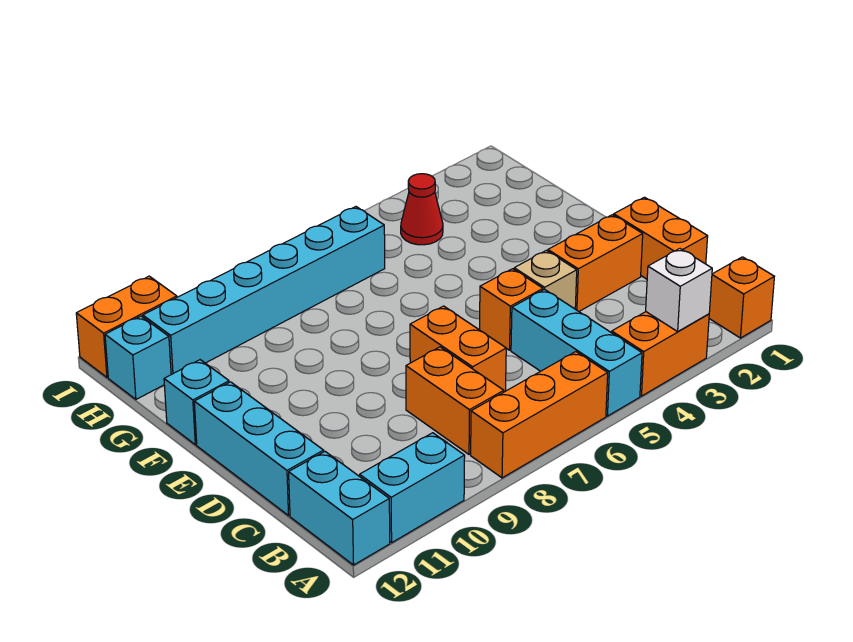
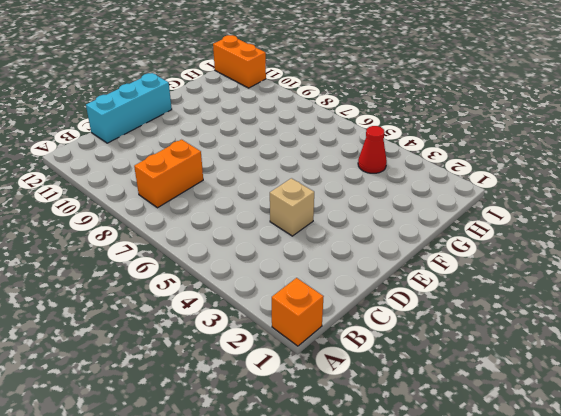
none -> orange brick A3:A4 level 1
none -> cyan brick A5:C5 level 1
none -> orange brick A6:A8 level 1

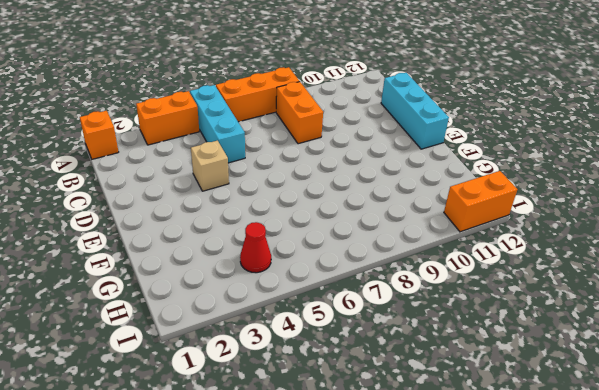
none -> cyan brick A10:A11 level 1
none -> cyan brick A12:B12 level 1
none -> orange brick C1:D1 level 1

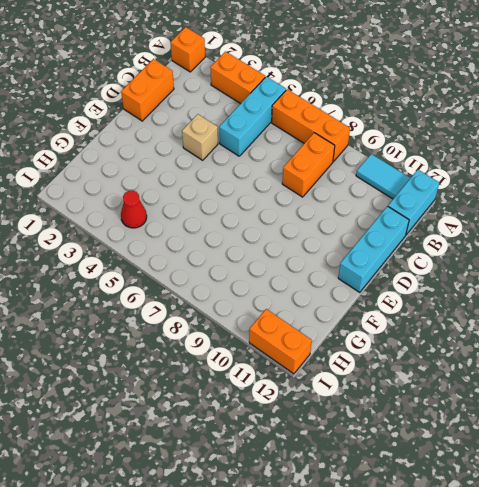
cyan tile A10:A11 level 1 -> cyan brick A10:A11 level 1
none -> orange brick C7:D7 level 1
none -> orange brick D2:D3 level 1
none -> orange brick D5 level 1

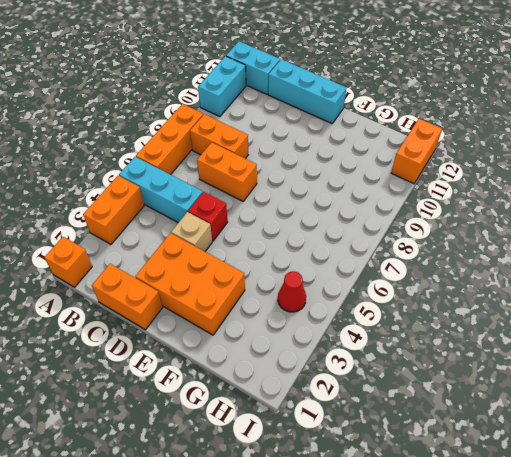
orange brick D2:F3 level 1 -> orange brick D2:D3 level 1
red brick D5 level 1 -> orange brick D5 level 1
none -> cyan brick F12 level 1
none -> cyan brick H6:H11 level 1
none -> cyan brick H12 level 1

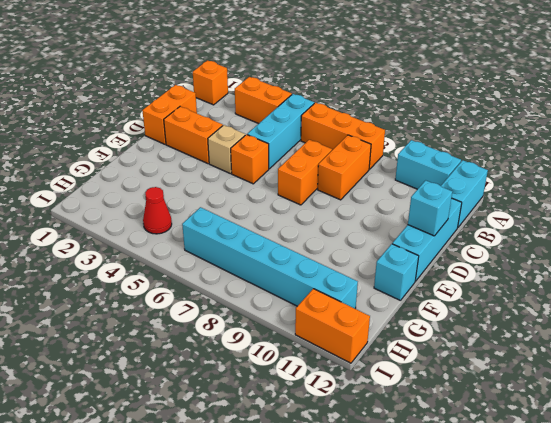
cyan brick D12 level 2 -> cyan brick H12 level 1
none -> white brick A3 level 2

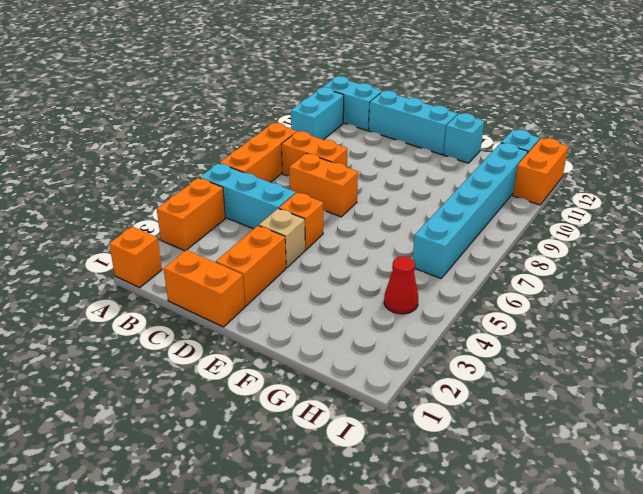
none -> white brick A3 level 2

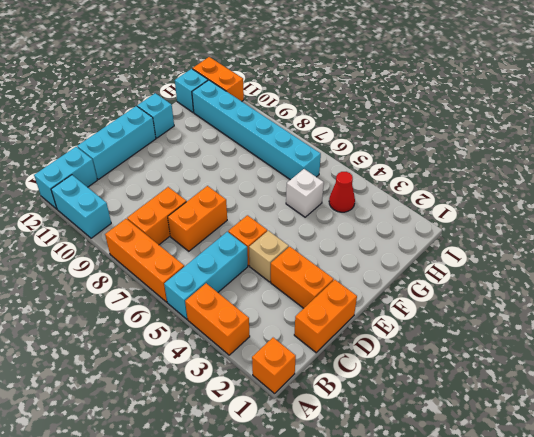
white brick G5 level 1 -> white brick A3 level 2

